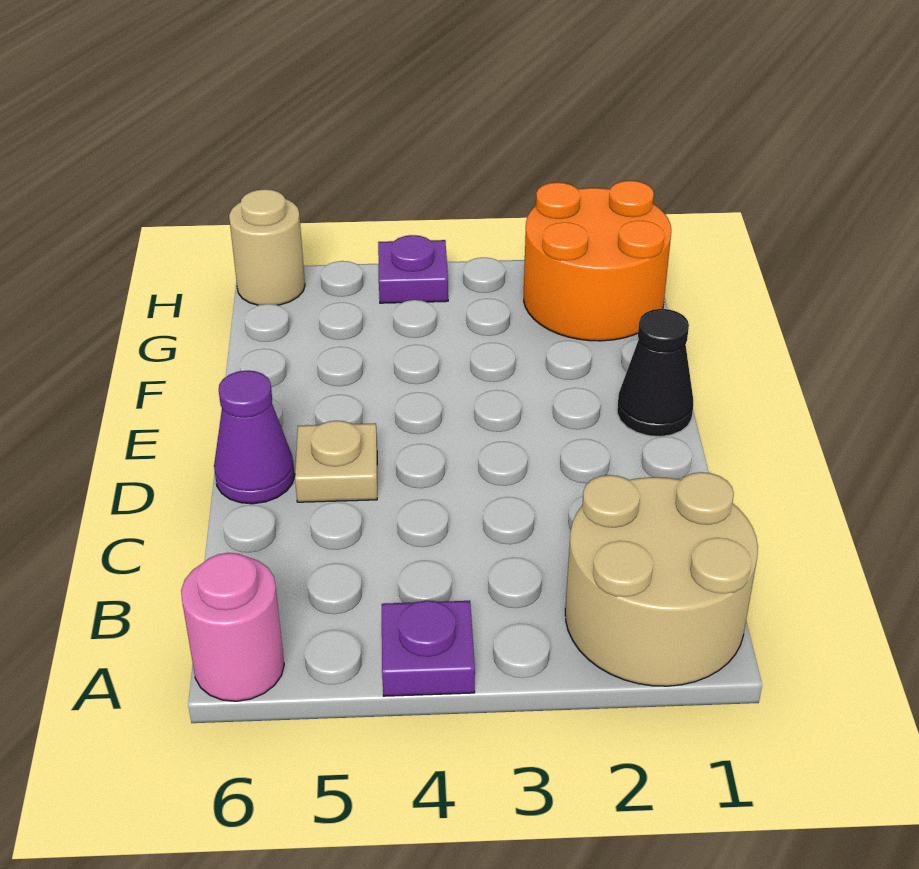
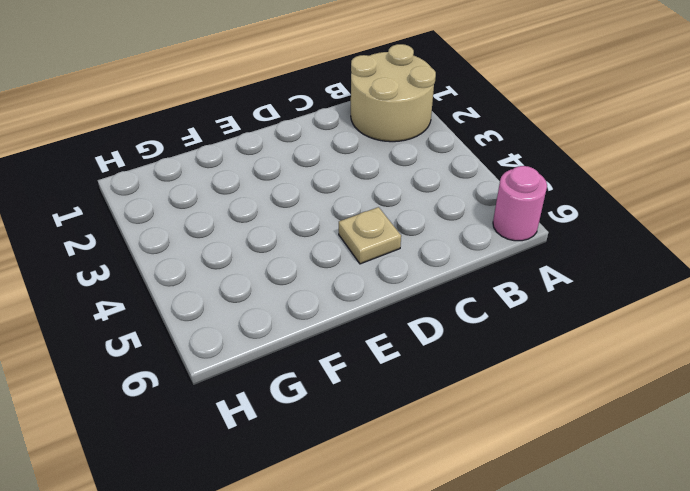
none -> purple plate A4 level 1
none -> purple cone D6 level 1

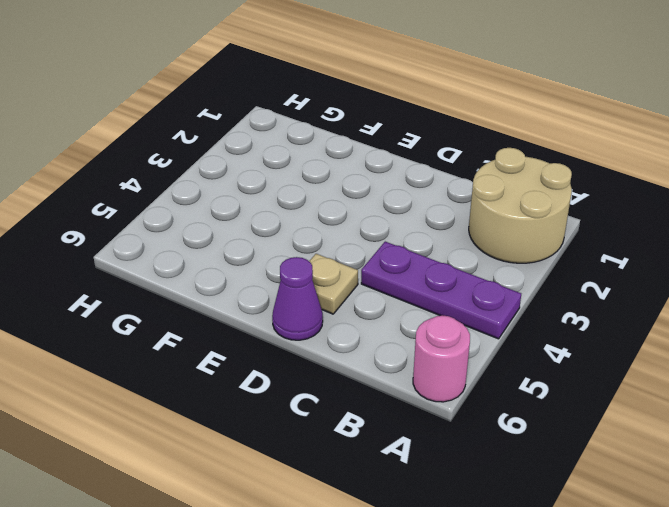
purple plate A4:C4 level 1 -> purple plate A4 level 1
none -> black cone E1 level 1
none -> orange round brick G1:H2 level 1

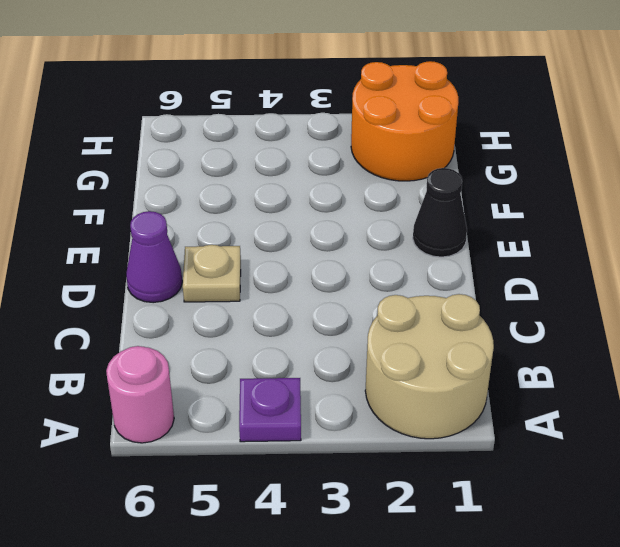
none -> purple plate H4 level 1
none -> tan round brick H6 level 1

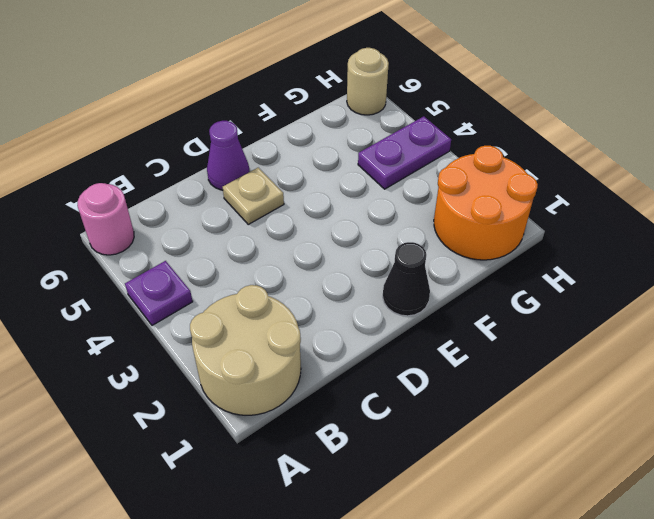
purple plate G4:H4 level 1 -> purple plate H4 level 1

